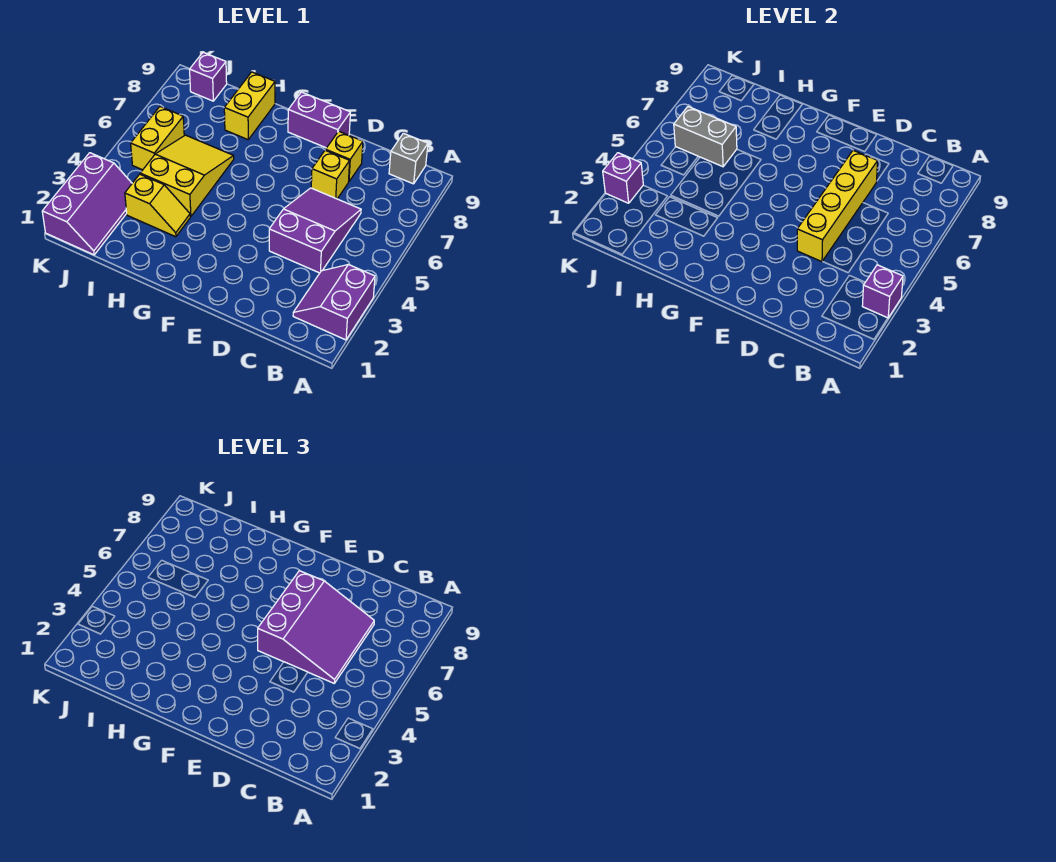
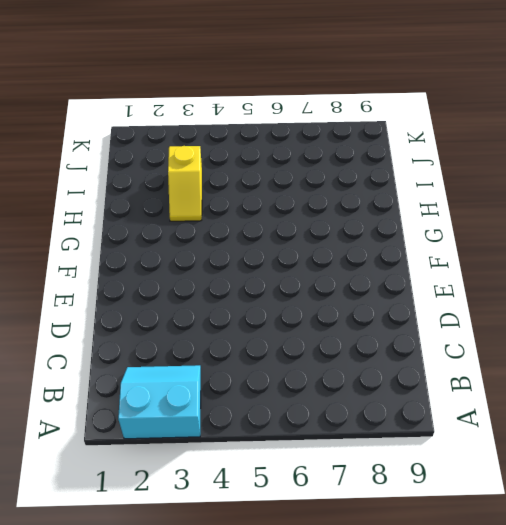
cyan slope A2:B3 level 1 top A -> purple slope A2:B3 level 1 top A
none -> grey brick B9 level 1
none -> purple slope C4:D6 level 1 top 4
none -> yellow brick D7 level 1

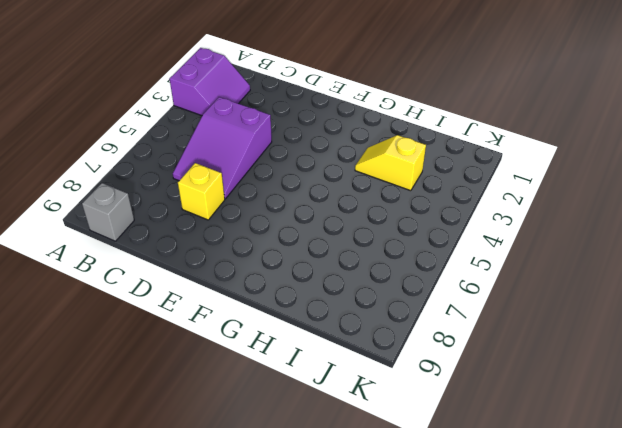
none -> yellow brick D8 level 1
none -> purple brick E9:F9 level 1
none -> yellow slope H4:I6 level 1 top 4

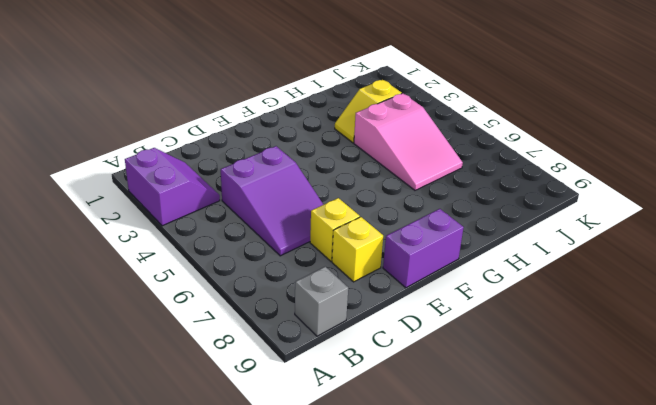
pink slope H4:I6 level 1 top 4 -> yellow slope H4:I6 level 1 top 4
none -> yellow brick H8:H9 level 1
none -> purple slope J1:K3 level 1 top K
none -> yellow brick J5:J6 level 1

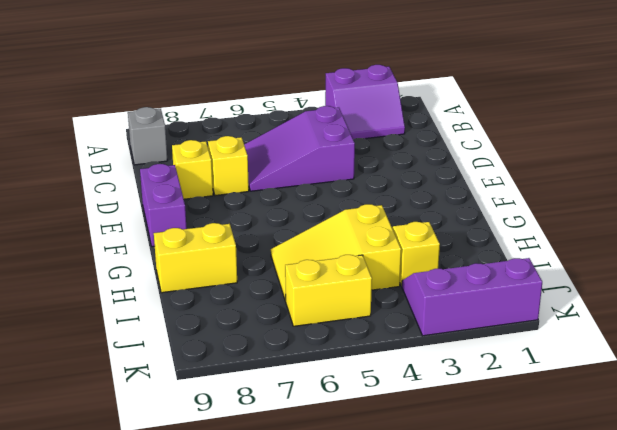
none -> purple brick J9 level 1
none -> purple brick A3 level 2
none -> yellow brick D4:D7 level 2

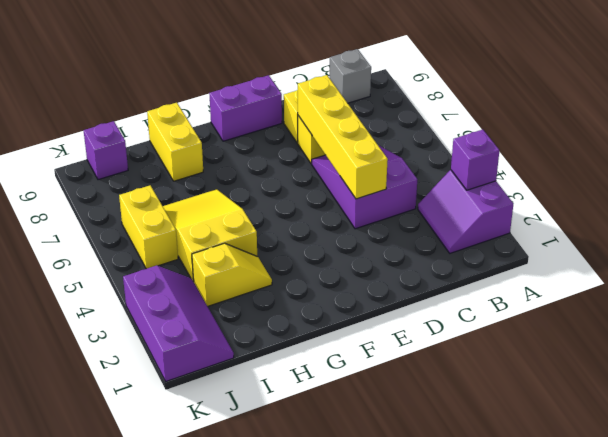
none -> grey brick I6:J6 level 2
none -> purple brick K3 level 2
none -> purple slope C5:E7 level 3 top E

